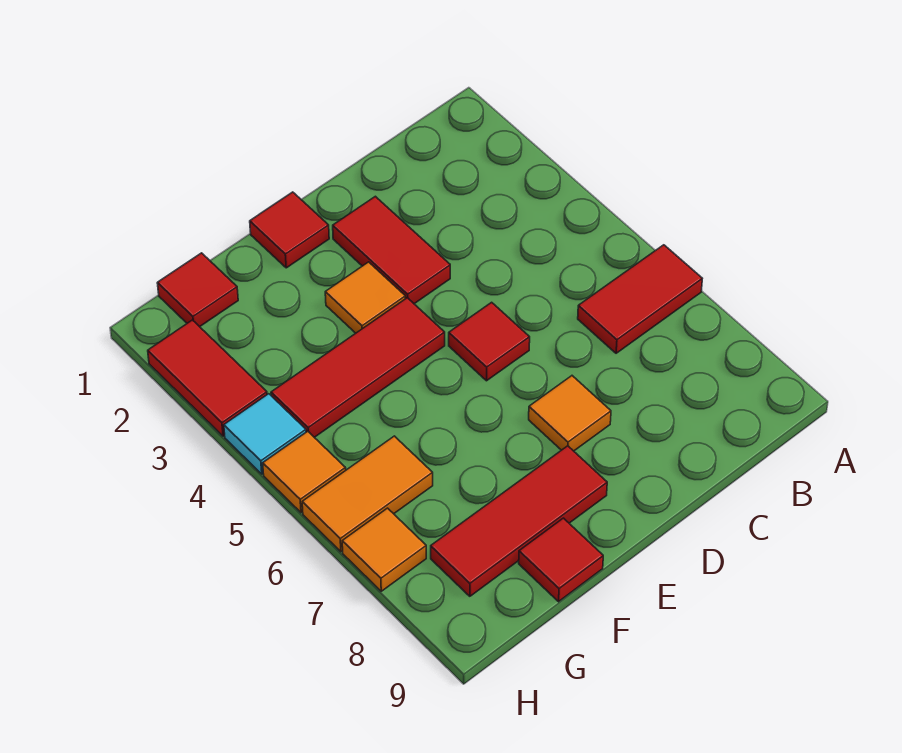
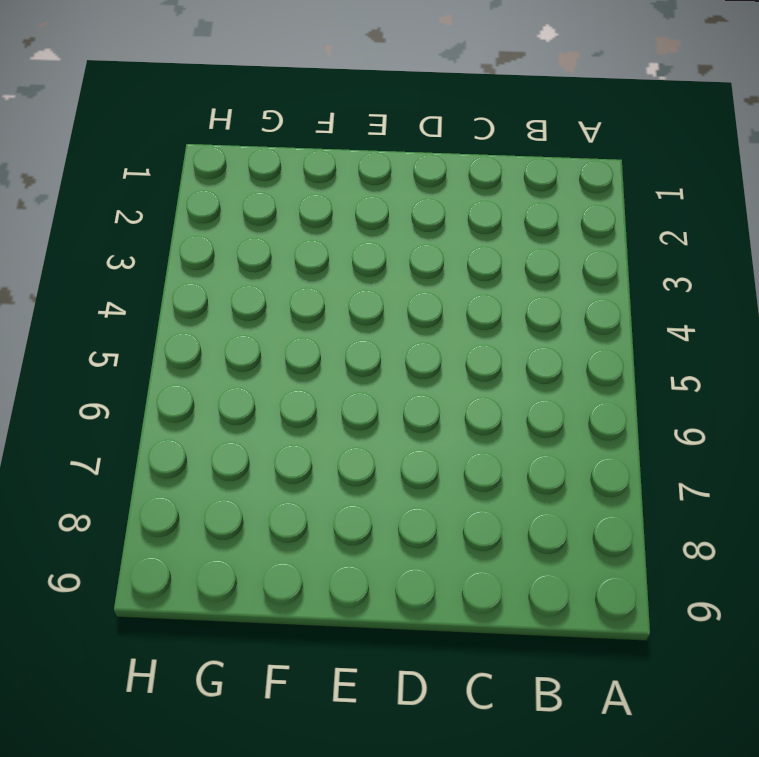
none -> red tile A6:B6 level 1
none -> red tile D2:D3 level 1
none -> red tile D5 level 1

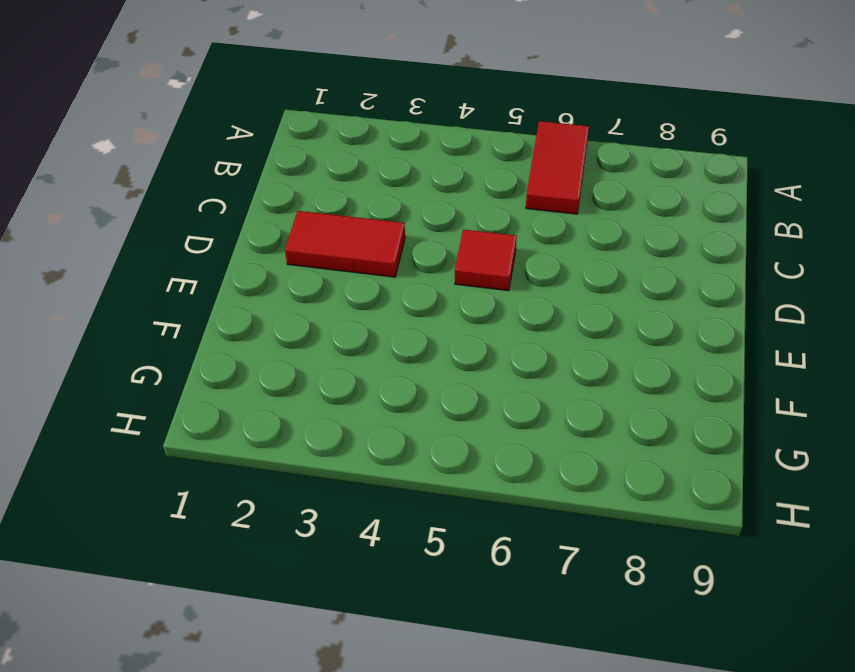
none -> orange tile D7 level 1
none -> red tile E1 level 1
none -> orange tile E3 level 1

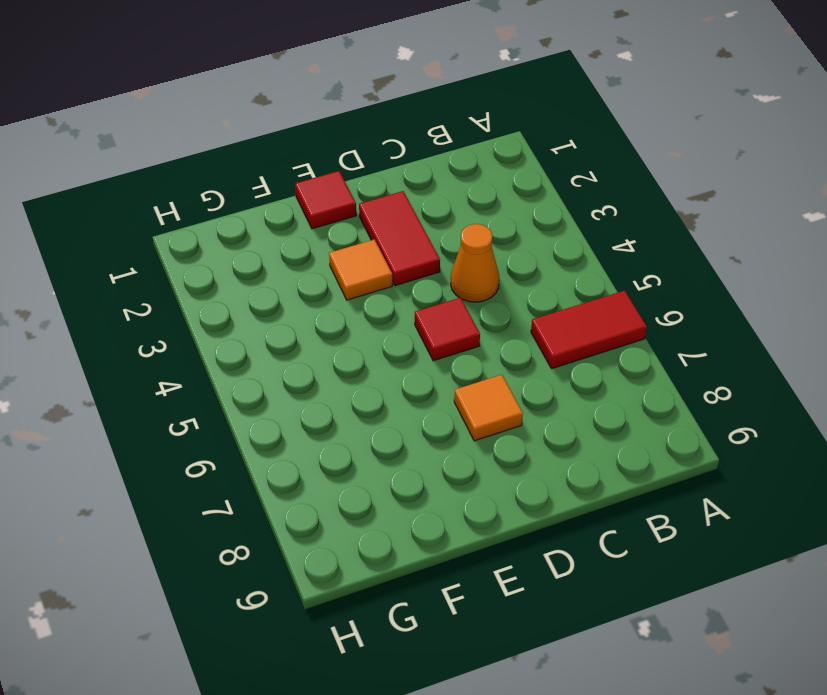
orange cone C4 level 1 -> none
none -> red tile E4:G4 level 1
none -> red tile E8:G8 level 1
none -> red tile F9 level 1

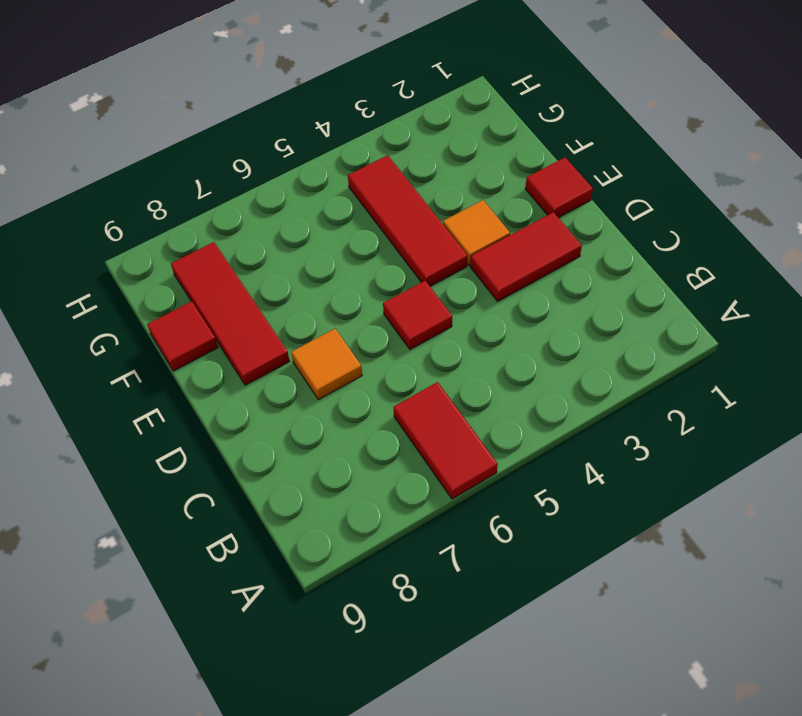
none -> red tile G1 level 1
none -> orange tile G6:H6 level 1
none -> red tile H2:H3 level 1

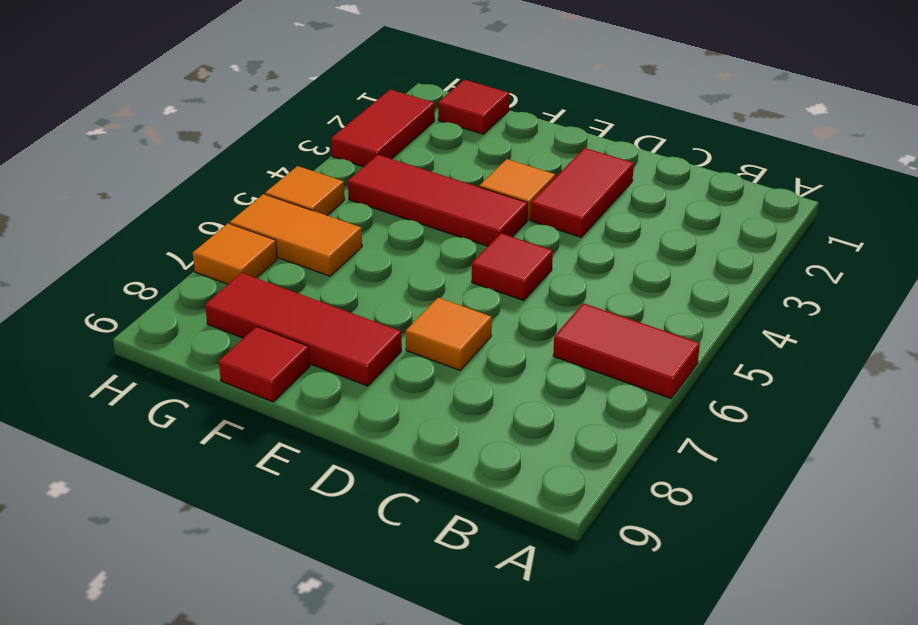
none -> red tile E1 level 1
none -> cyan tile H4 level 1

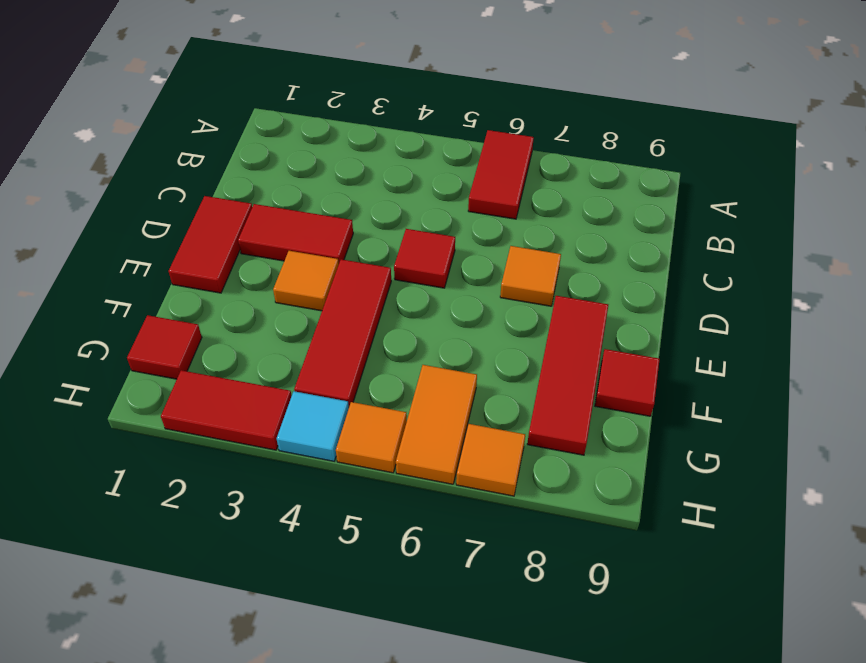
red tile D1:E1 level 1 -> red tile E1 level 1

